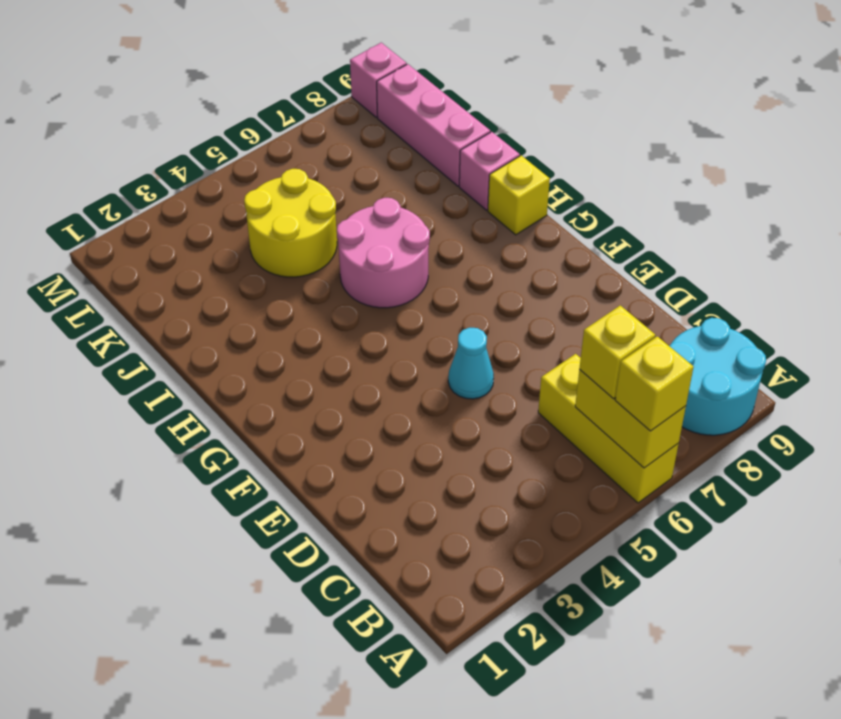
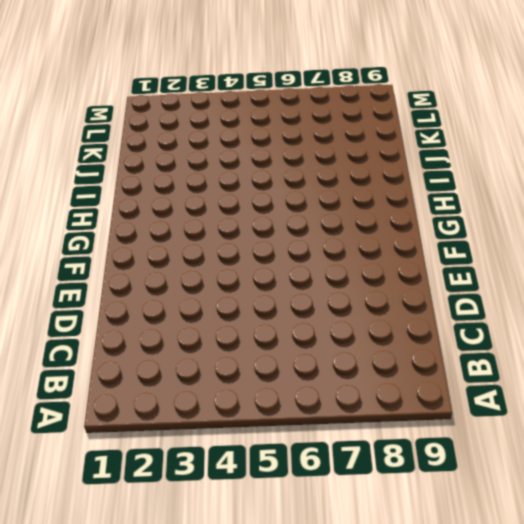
none -> yellow brick A6:C6 level 1
none -> cyan round brick A8:B9 level 1
none -> cyan cone E5 level 1

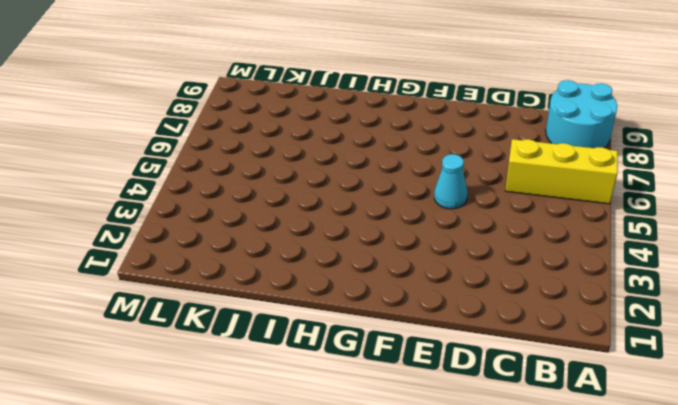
none -> pink round brick H5:I6 level 1
none -> yellow brick H9 level 1
none -> pink brick I9 level 1

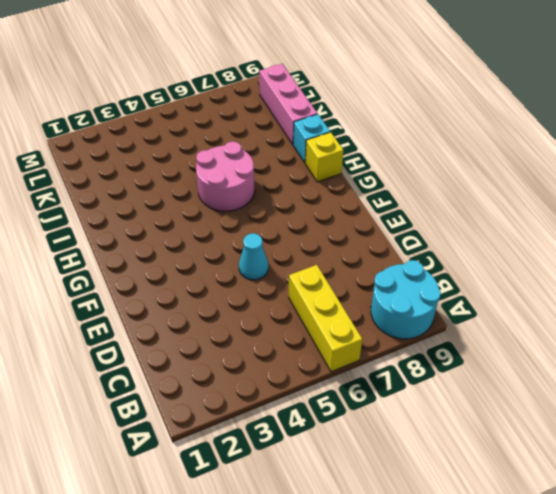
cyan brick I9 level 1 -> pink brick I9 level 1
none -> yellow round brick J4:K5 level 1
none -> pink brick M9 level 1
none -> yellow brick A6:B6 level 2

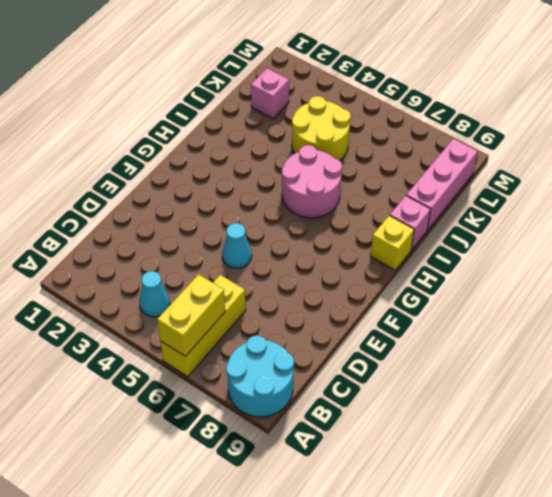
cyan cone B4 level 1 -> none
pink brick K2 level 1 -> pink brick M9 level 1
none -> yellow brick A6 level 3
none -> yellow brick B6 level 3

